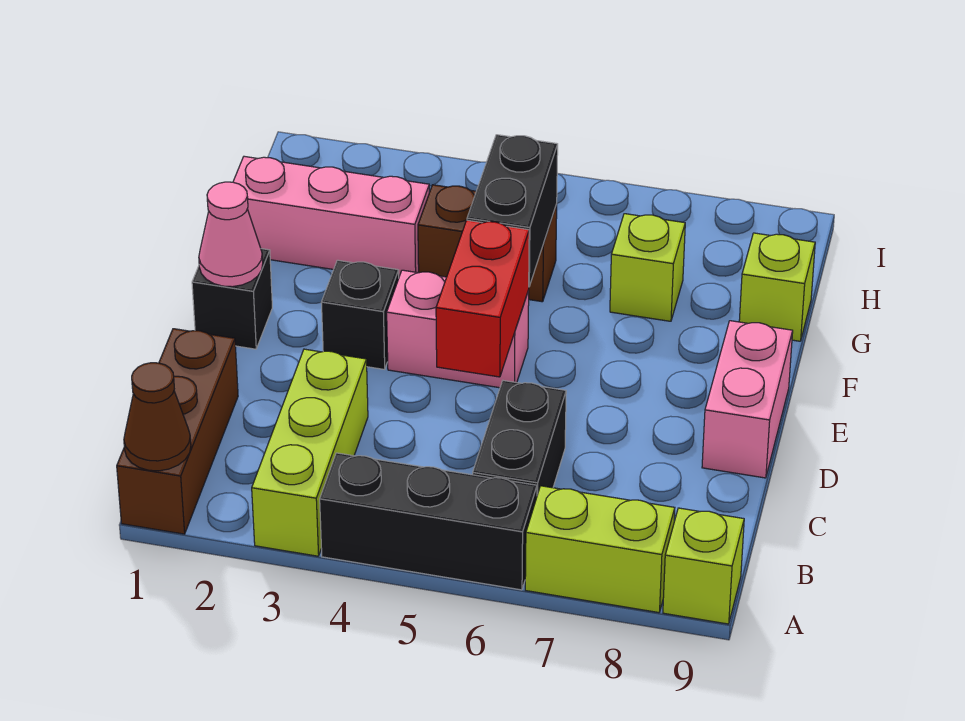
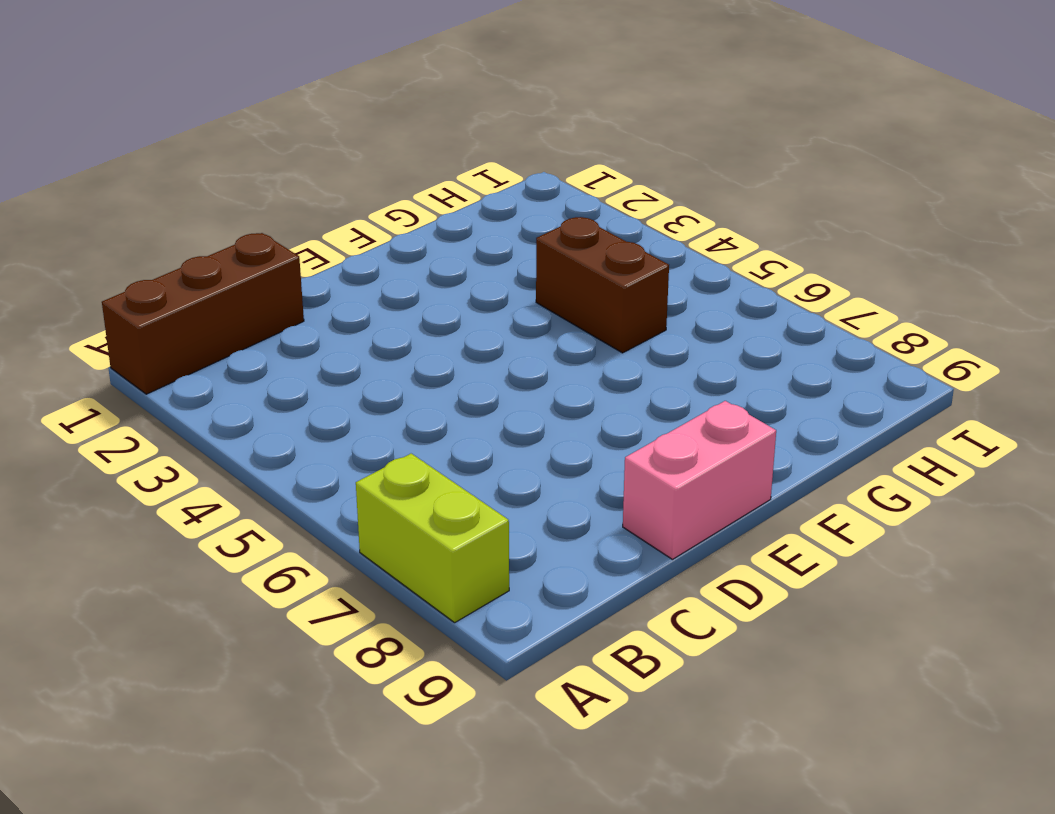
none -> lime brick A3:C3 level 1
none -> black brick A4:A6 level 1
none -> lime brick A9 level 1

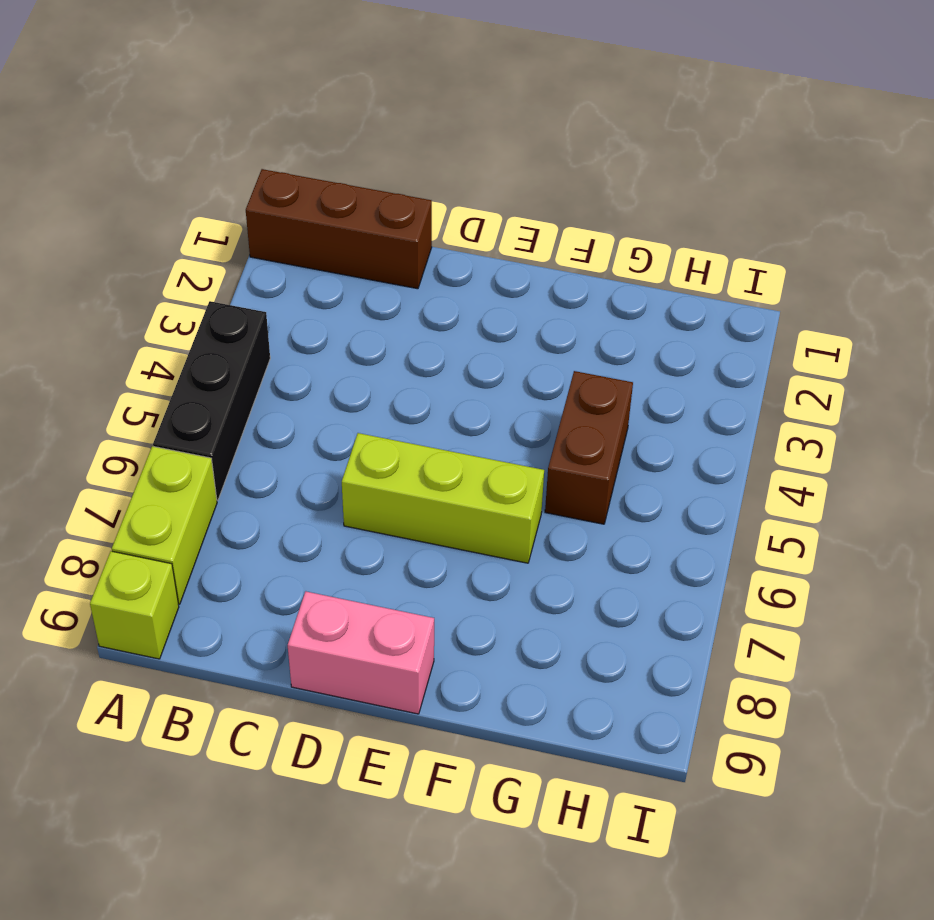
lime brick D6:F6 level 1 -> lime brick A3:C3 level 1
none -> black brick B6:C6 level 1
none -> black brick E1 level 1
none -> black brick E3 level 1

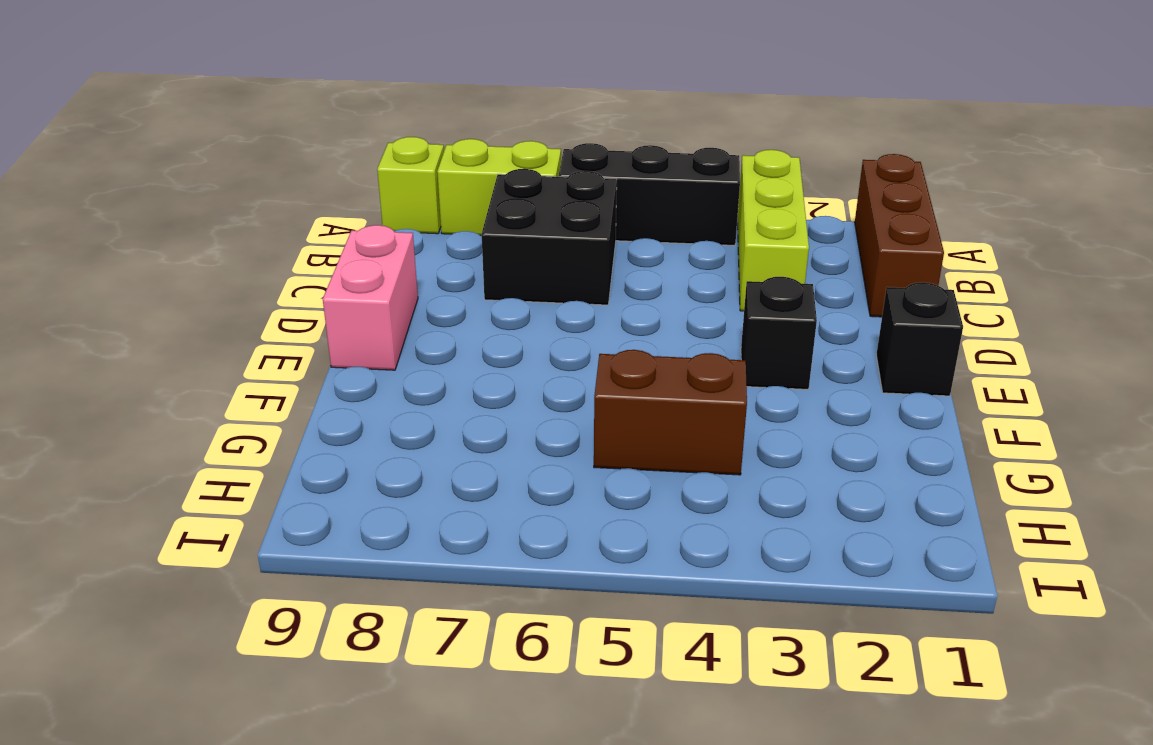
black brick B6:C7 level 1 -> black brick B6:C6 level 1
none -> pink brick E4:E5 level 1
none -> pink brick G1:G3 level 1
none -> lime brick G7 level 1

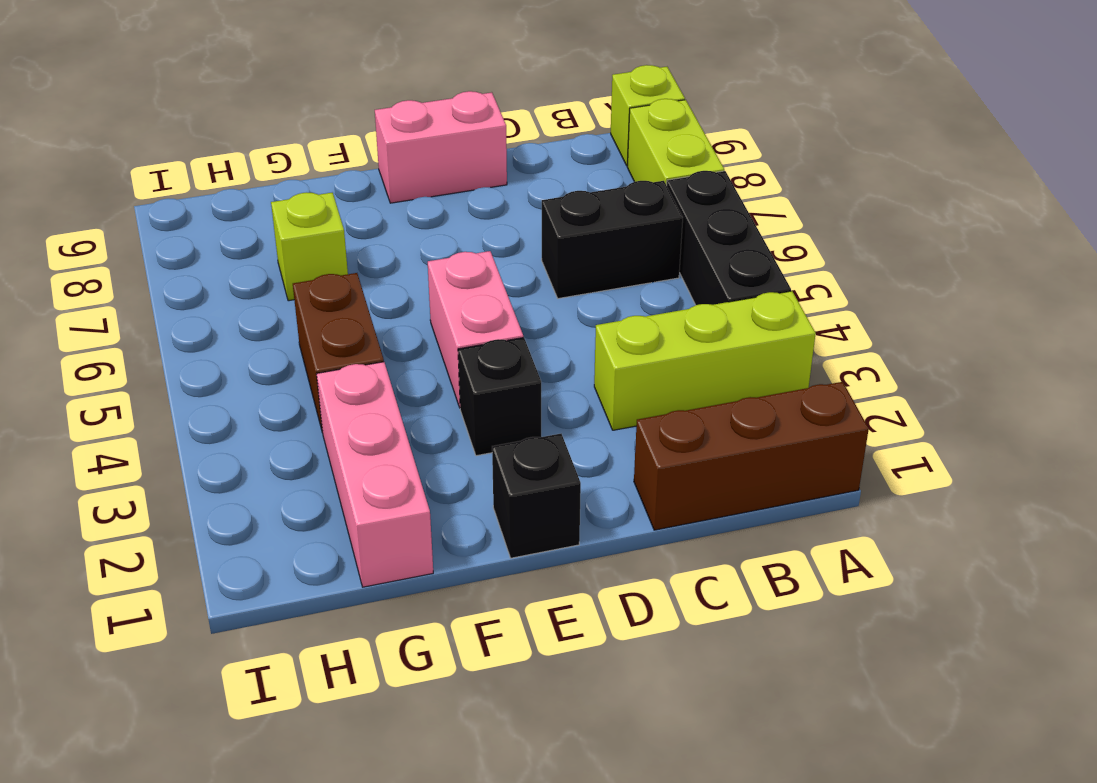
none -> lime brick G9 level 1
none -> brown cone A1 level 2
none -> red brick D5:E5 level 2

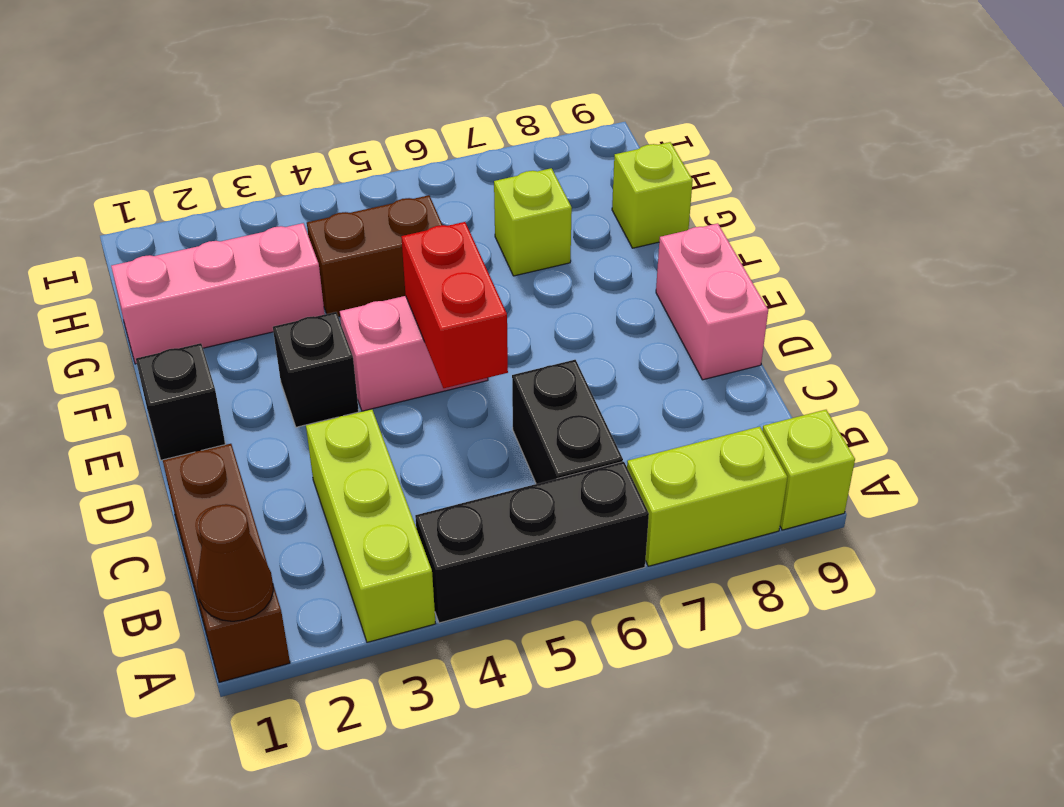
none -> pink cone E1 level 2
none -> black brick F5:G5 level 2

